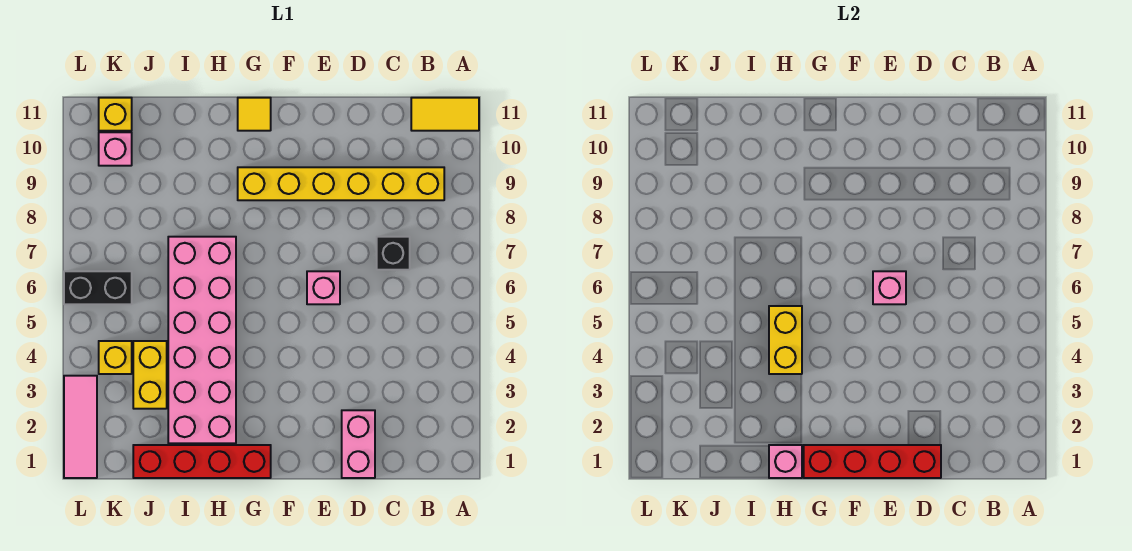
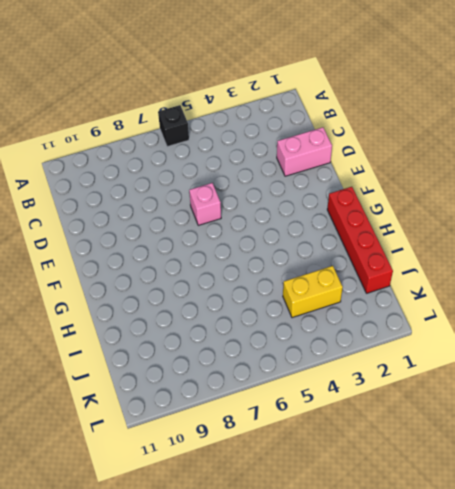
black brick A6 level 1 -> black brick C7 level 1
none -> yellow tile A11:B11 level 1
none -> yellow brick B9:G9 level 1
none -> yellow tile G11 level 1

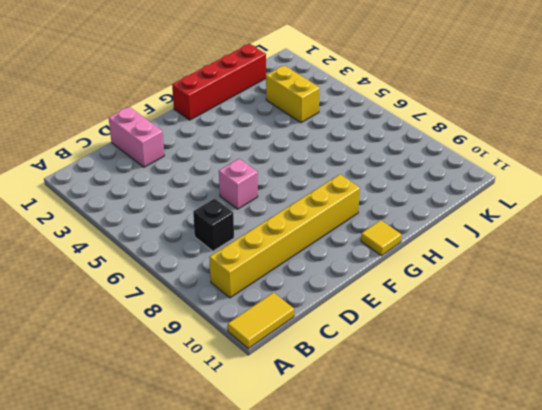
none -> pink brick H2:I7 level 1
none -> yellow brick K4 level 1
none -> black brick K6:L6 level 1

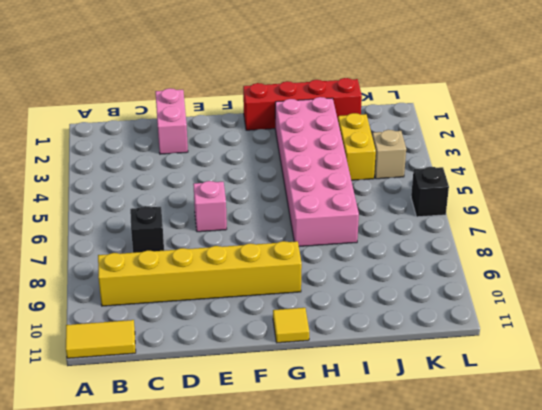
tan brick K4 level 1 -> yellow brick K4 level 1
black brick L6 level 1 -> black brick K6:L6 level 1
none -> pink brick K10 level 1
none -> yellow brick K11 level 1
none -> pink tile L1:L3 level 1

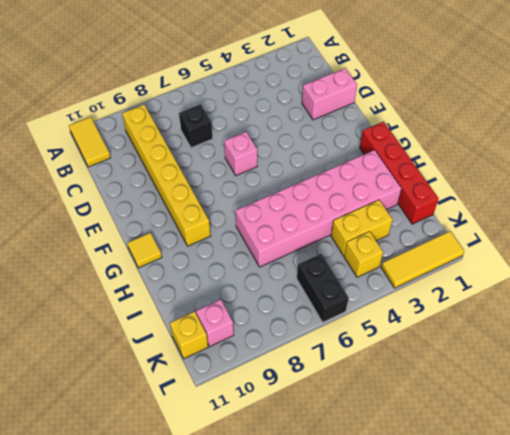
yellow tile L1:L3 level 1 -> pink tile L1:L3 level 1
none -> red brick D1:G1 level 2
none -> pink brick E6 level 2
none -> pink brick H1 level 2

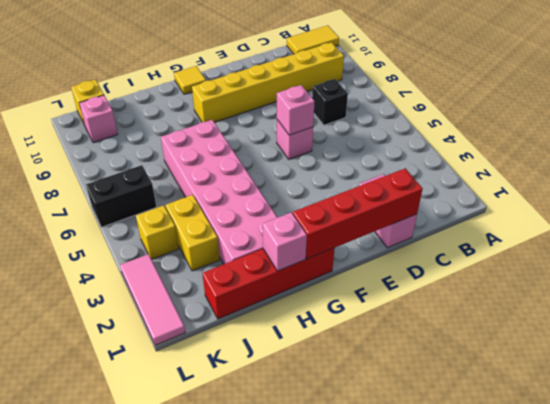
none -> yellow brick H4:H5 level 2

